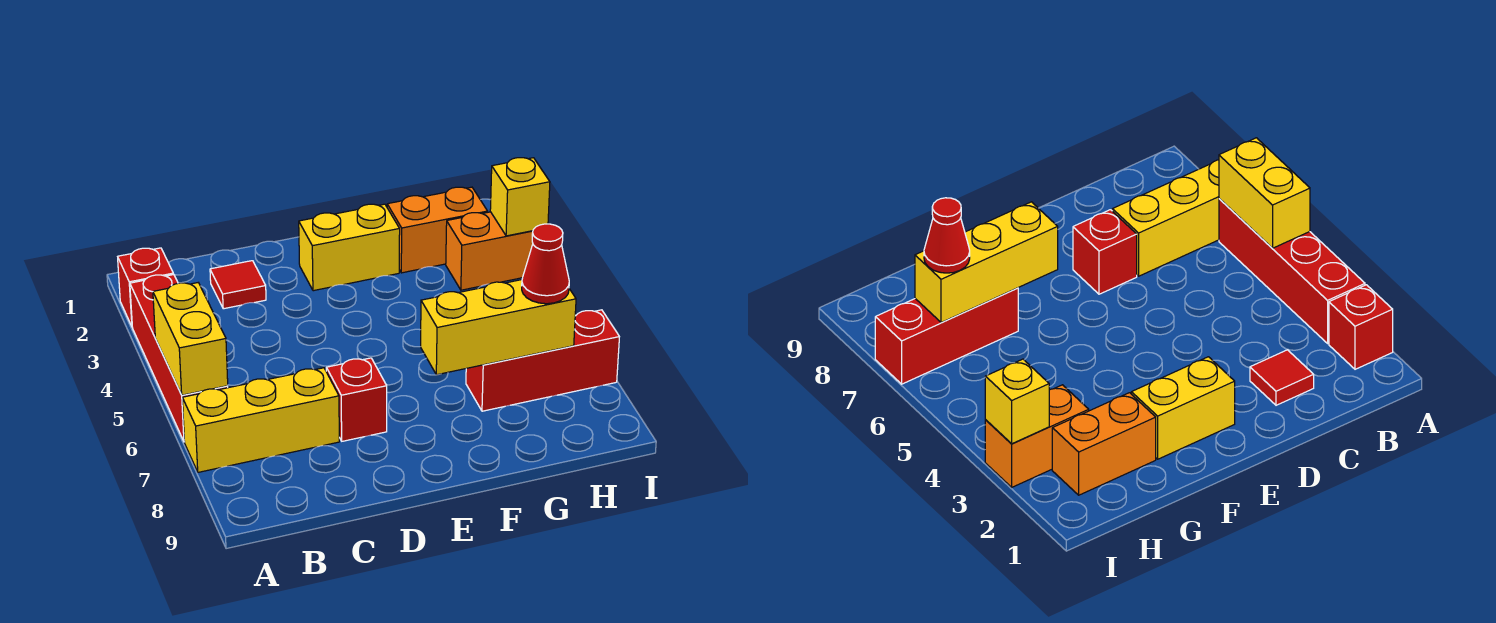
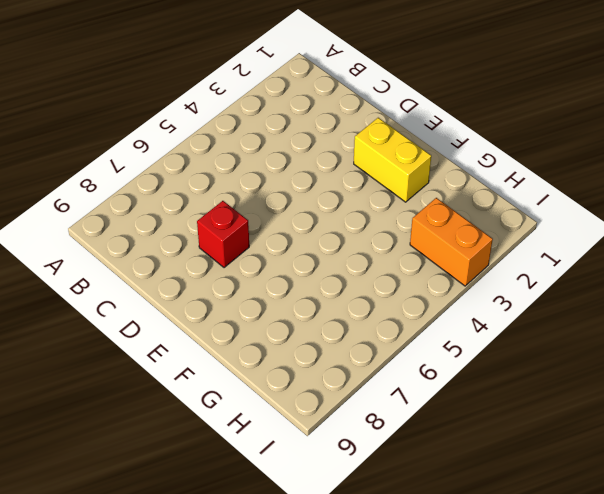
none -> red brick A2 level 1
none -> red brick A3:A6 level 1
none -> yellow brick A7:C7 level 1

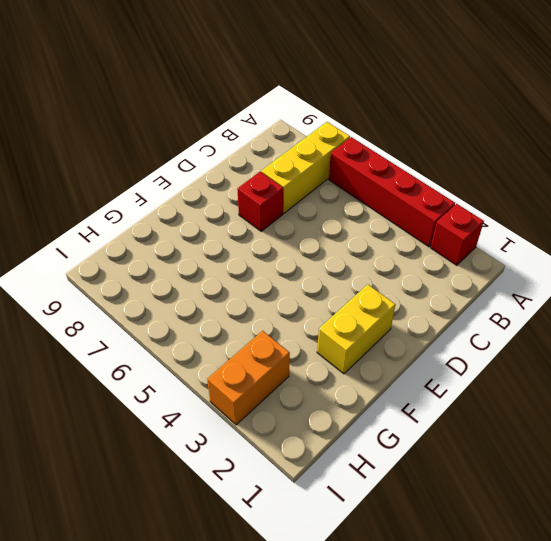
none -> red tile C2 level 1
none -> orange brick G2:H2 level 1
none -> red brick G7:I7 level 1

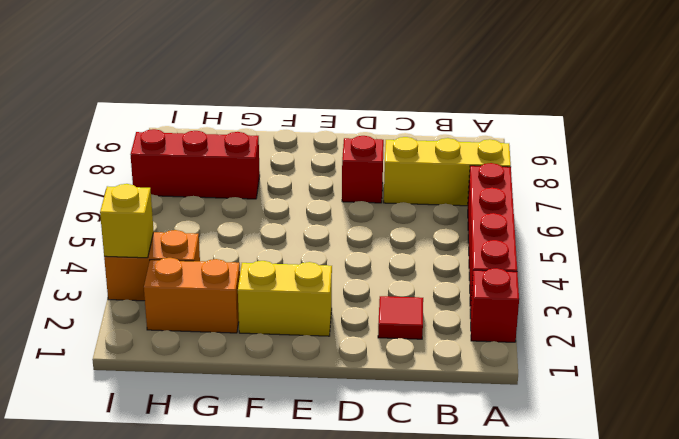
none -> yellow brick A5:A6 level 2
none -> yellow brick F7:H7 level 2
none -> red cone H7 level 3

